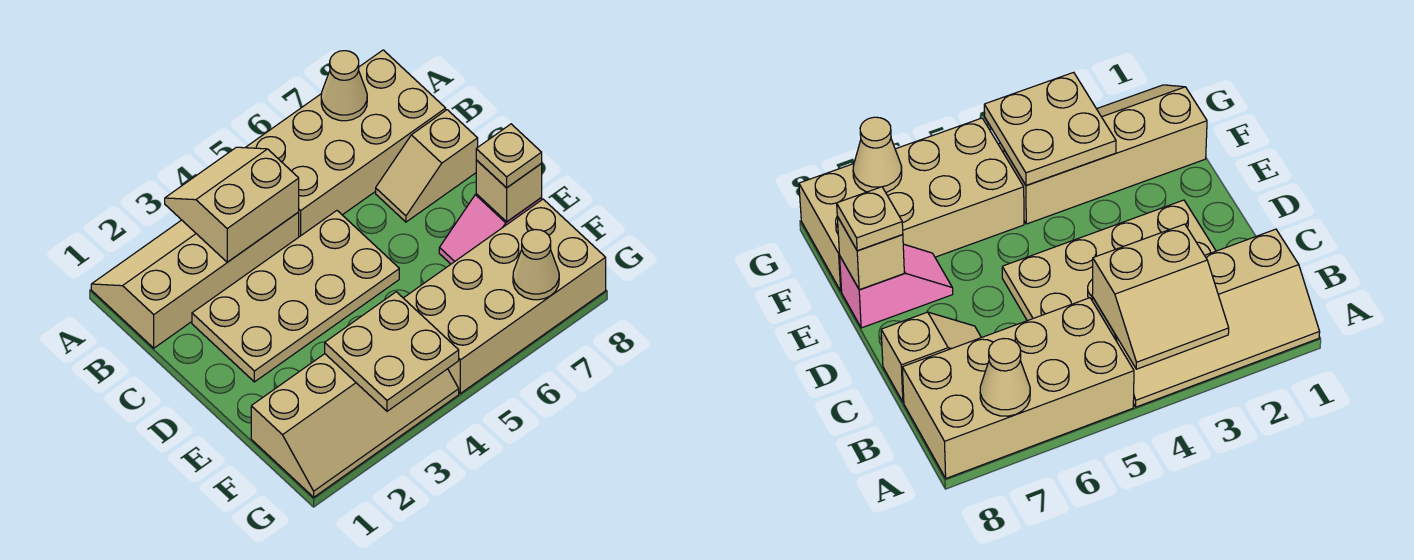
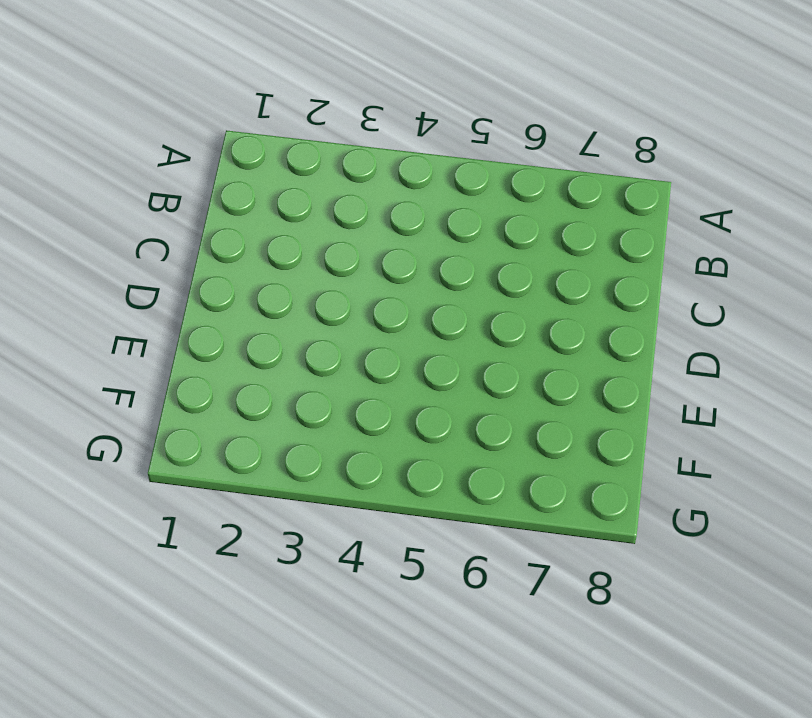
none -> tan slope A1:B4 level 1 top B
none -> tan brick A5:B8 level 1
none -> tan plate C2:D5 level 1

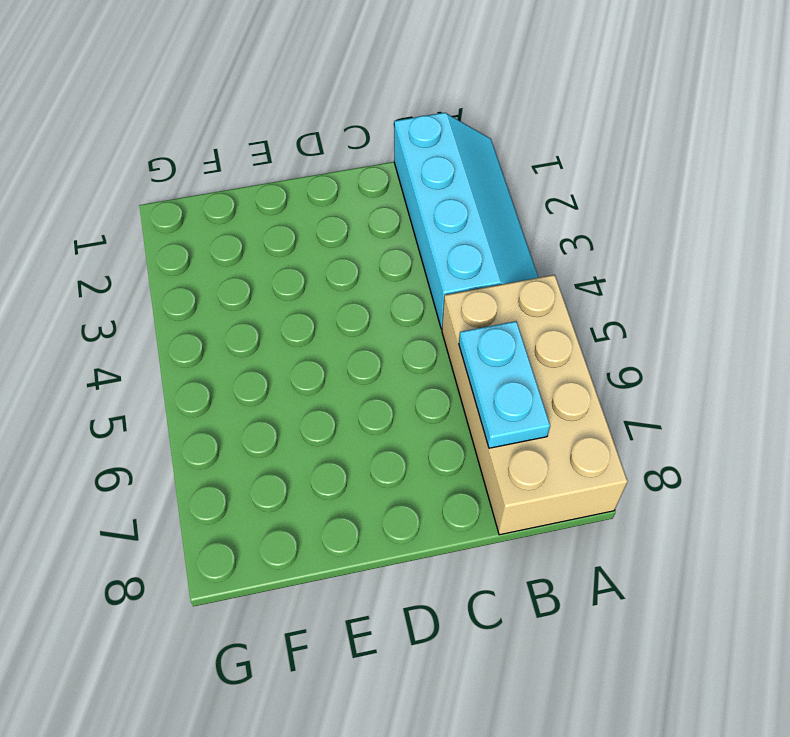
cyan slope A1:B4 level 1 top B -> tan slope A1:B4 level 1 top B
cyan plate B6:B7 level 2 -> none
none -> tan plate C2:D5 level 1
none -> tan slope C7:C8 level 1 top 8
none -> pink slope E7:E8 level 1 top 8

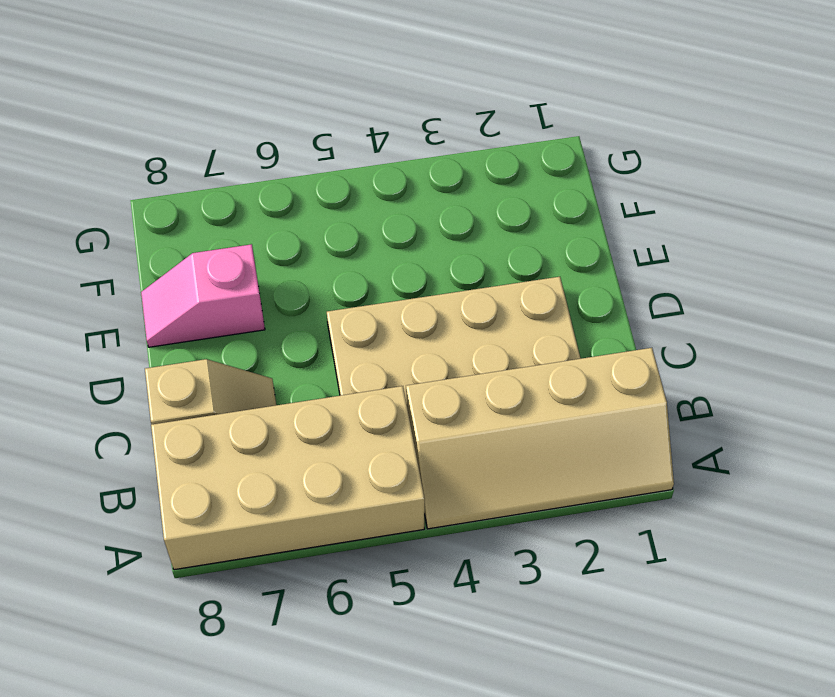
pink slope E7:E8 level 1 top 7 -> pink slope E7:E8 level 1 top 8
none -> tan slope F1:G4 level 1 top F
none -> tan brick F5:G8 level 1
none -> tan slope A3:B4 level 2 top B

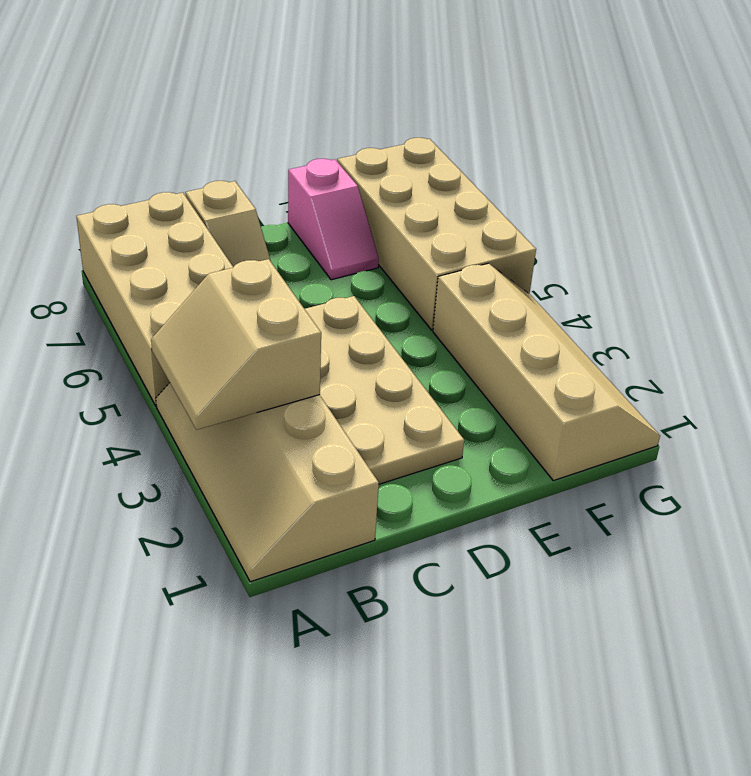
none -> tan cone A7 level 2
none -> tan brick E8 level 2
none -> tan plate F3:G4 level 2

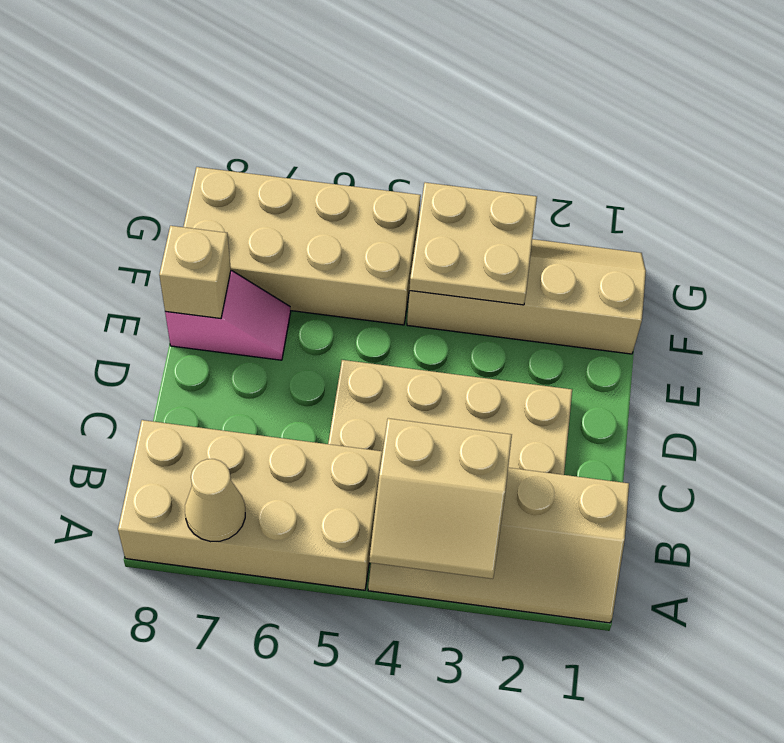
none -> tan slope C7:C8 level 1 top 8
none -> tan cone G7 level 2
none -> tan plate E8 level 3

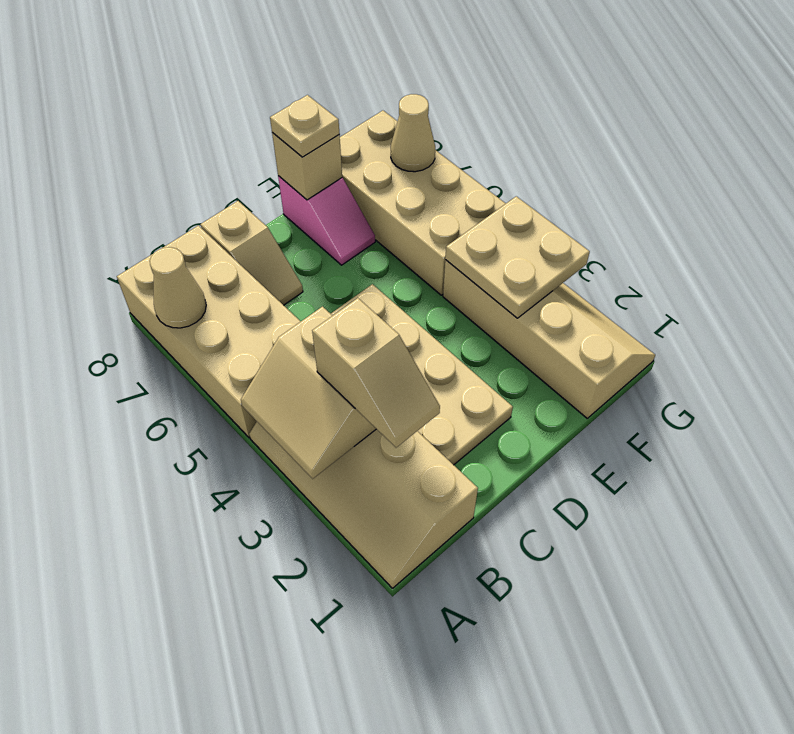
tan slope B2:B3 level 3 top 3 -> none

